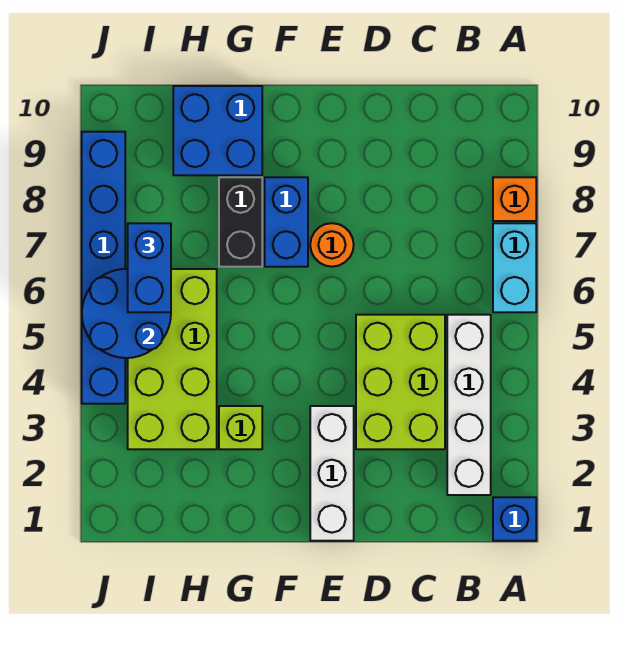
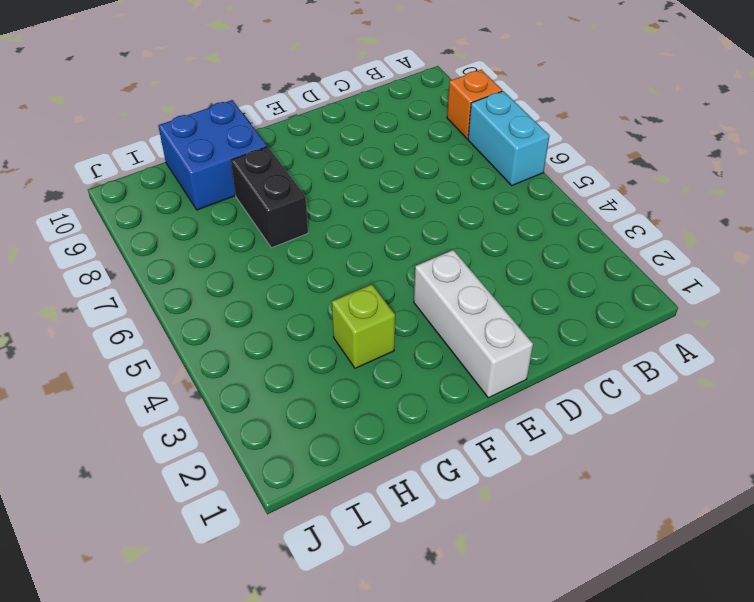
none -> blue brick A1 level 1
none -> white brick B2:B5 level 1
none -> lime brick C3:D5 level 1

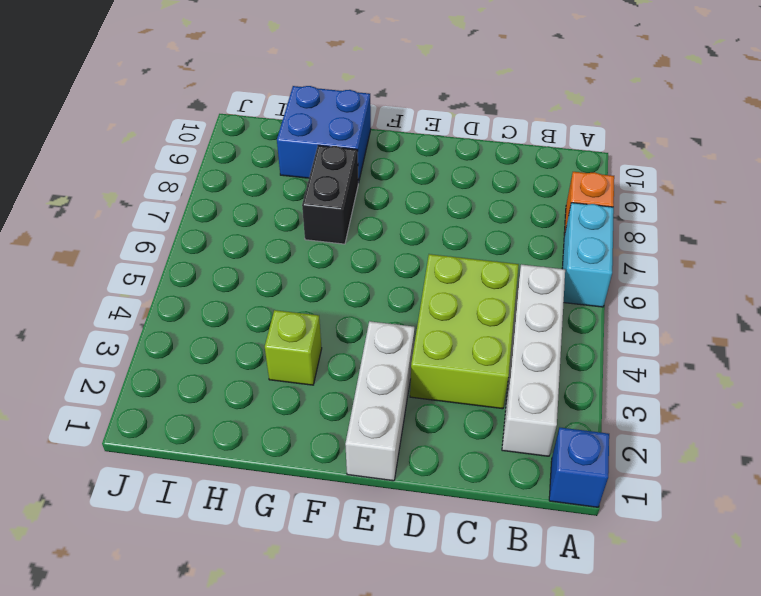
none -> orange round brick E7 level 1
none -> blue brick F7:F8 level 1
none -> lime brick H3:I6 level 1

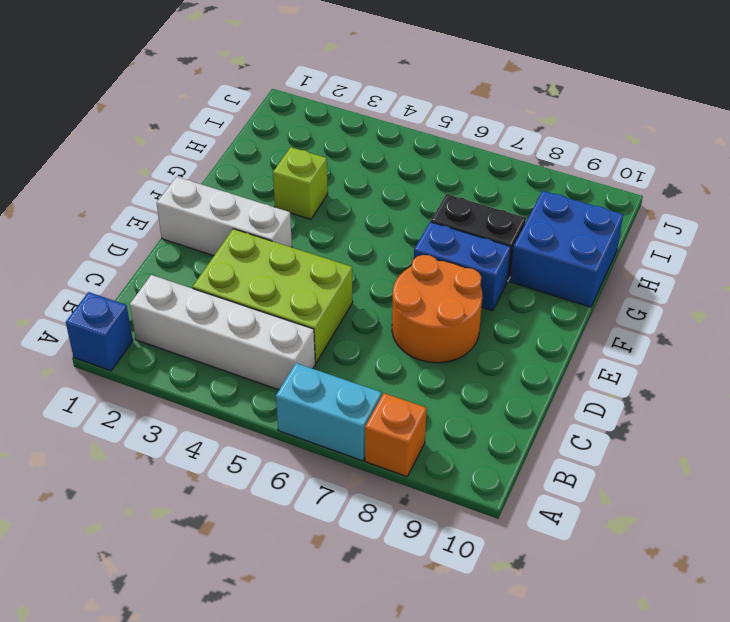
orange round brick D7:E8 level 1 -> orange round brick E7 level 1
none -> lime brick H3:I6 level 1
none -> blue brick J4:J9 level 1
none -> blue round brick I5:J6 level 2

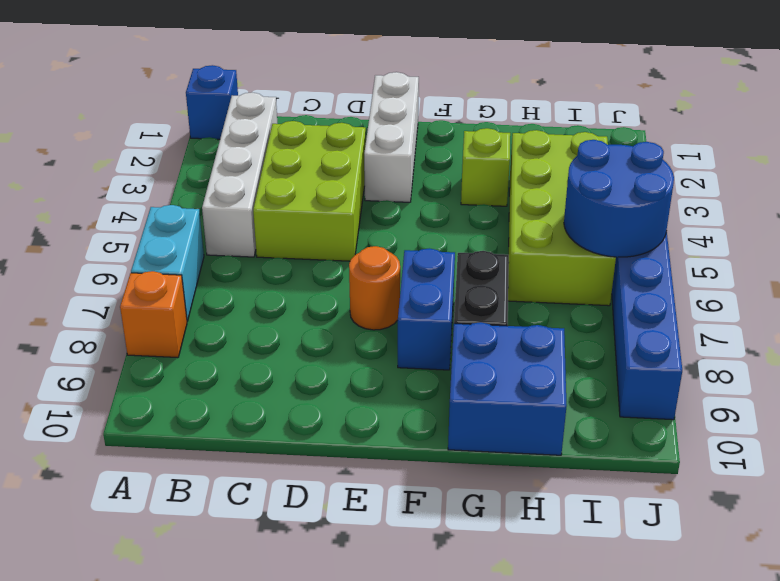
none -> blue brick I6:I7 level 3

